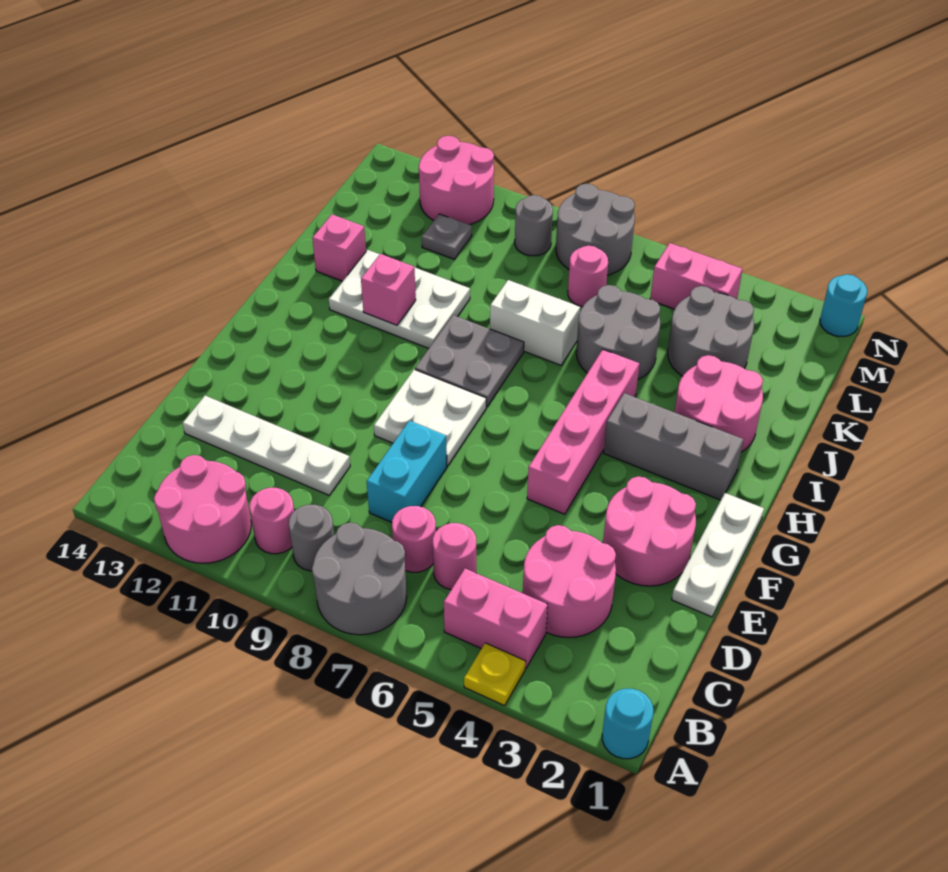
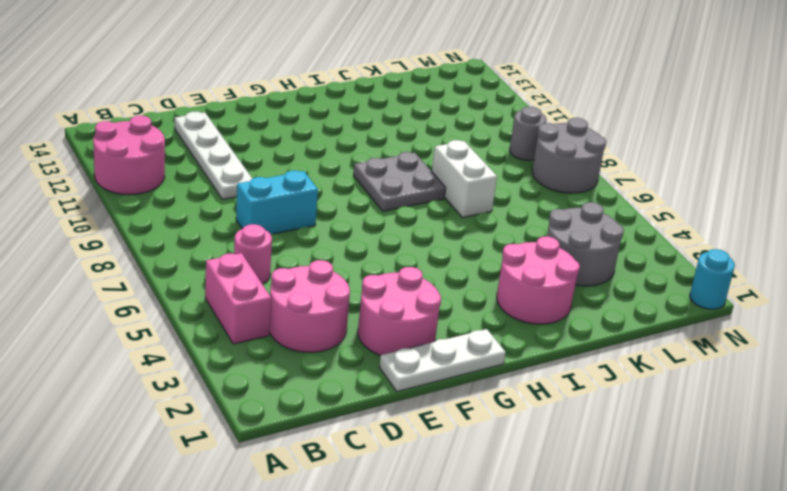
none -> cyan round brick A1 level 1
none -> yellow plate A4 level 1
none -> grey round brick A7:B8 level 1
none -> grey round brick B9 level 1

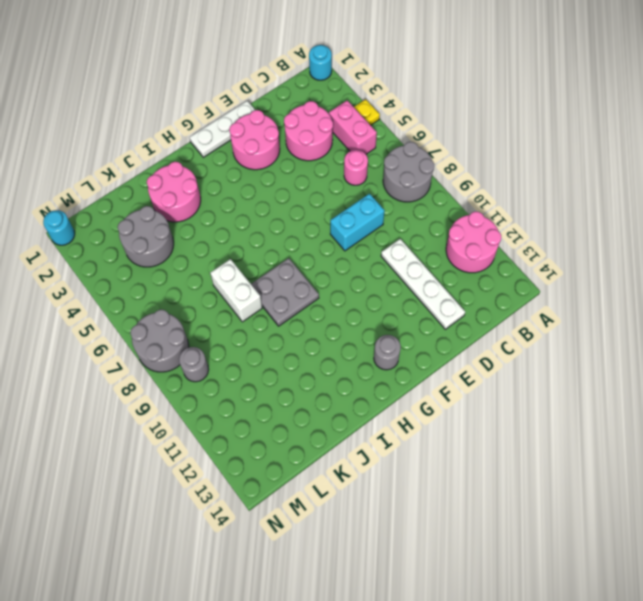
grey round brick G13 level 1 -> grey round brick B9 level 1
none -> pink round brick B10 level 1
none -> pink round brick C7 level 1
none -> pink brick F5:I5 level 1
none -> white plate F8:G9 level 1

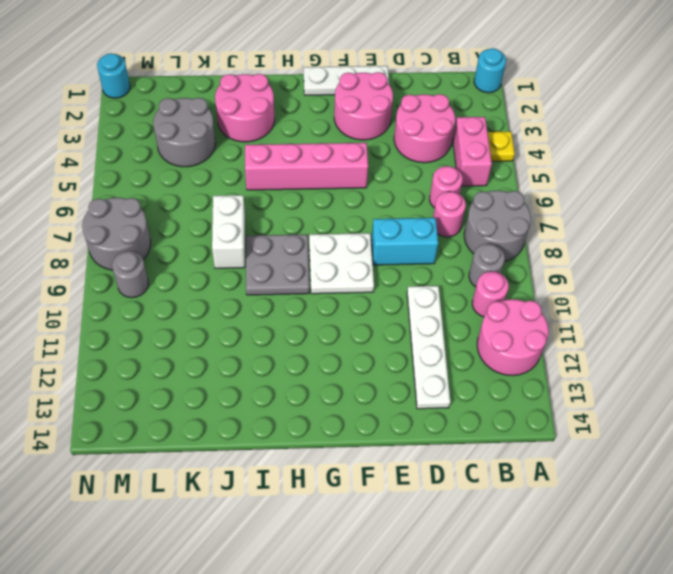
none -> grey brick H2:H4 level 1
none -> white plate I10:J12 level 1
none -> grey round brick J5:K6 level 1
none -> pink brick J13 level 1

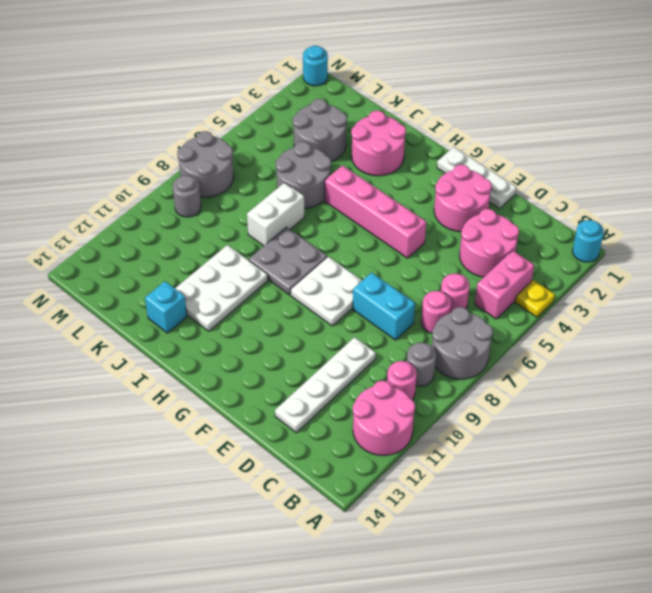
cyan brick J13 level 1 -> pink brick J13 level 1
none -> grey brick H2:H4 level 1
none -> pink round brick L7 level 1
none -> grey plate L11 level 1
none -> pink brick M4:M5 level 1

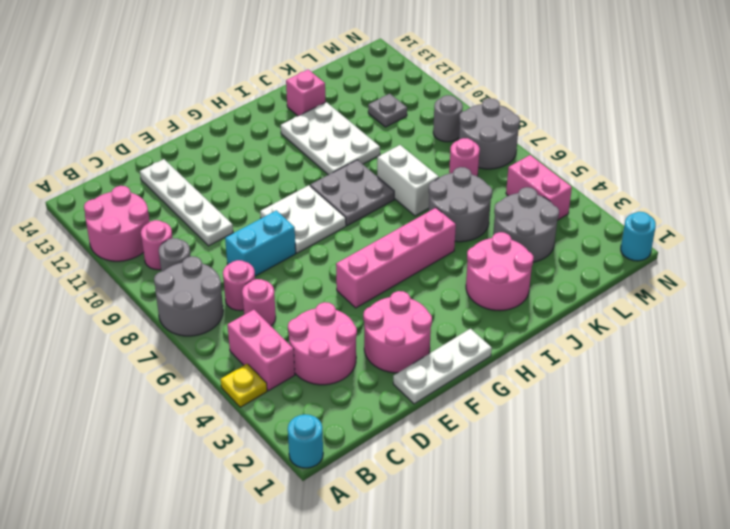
none -> grey brick H2:H4 level 1
none -> pink round brick M11:N12 level 1
none -> pink brick I11 level 2

